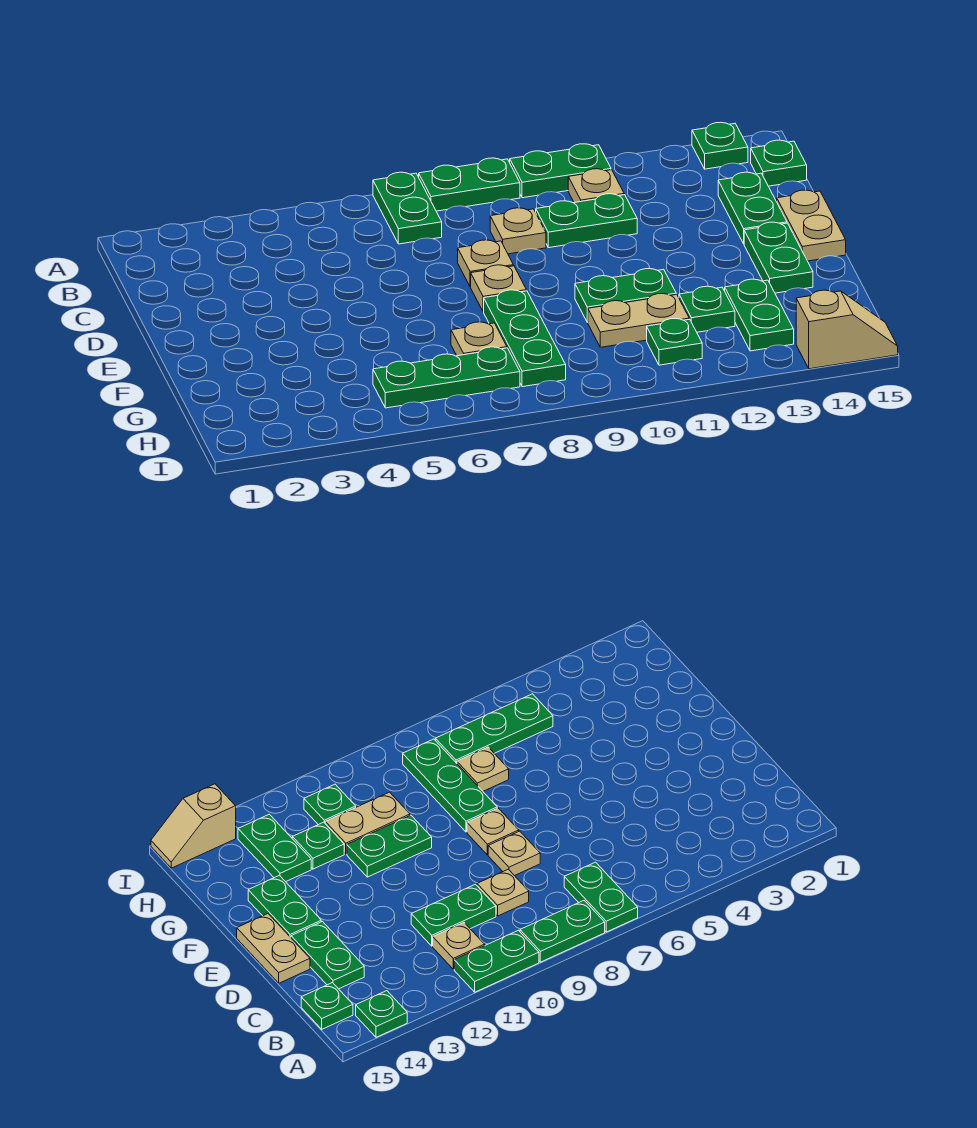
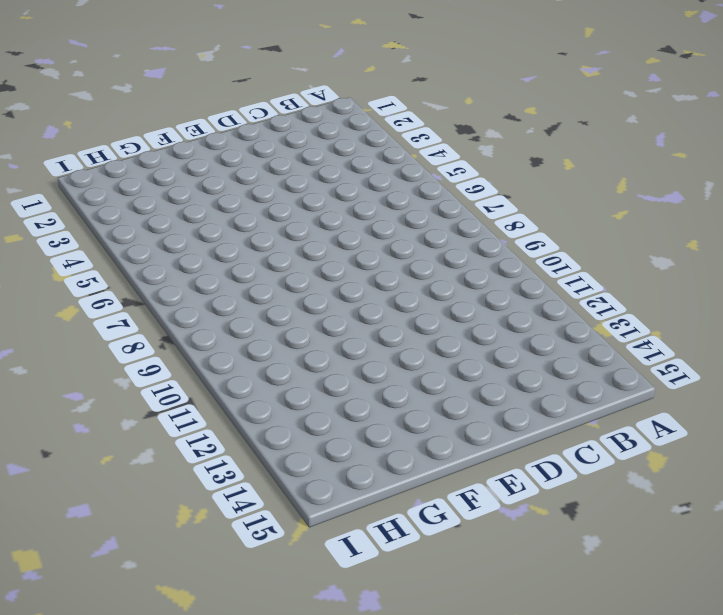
none -> green plate A7:B7 level 1
none -> green plate A8:A9 level 1
none -> green plate A10:A11 level 1

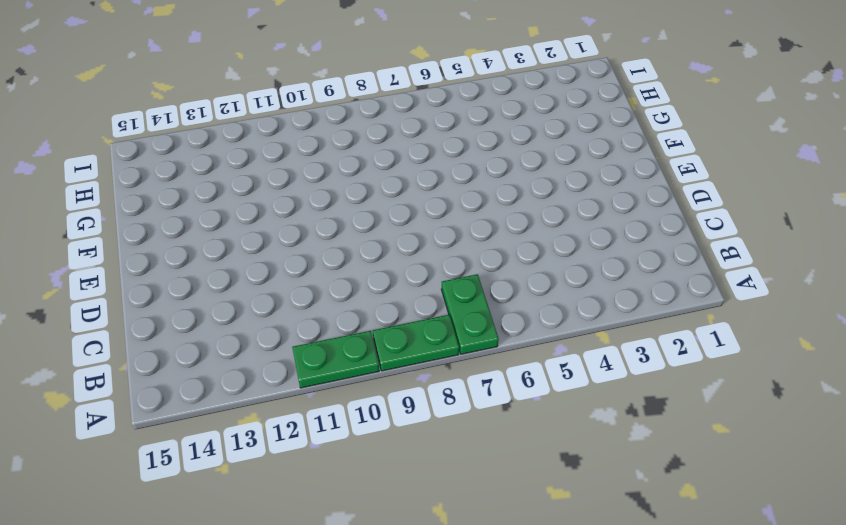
none -> green plate A14 level 1
none -> tan plate B11 level 1
none -> green plate B15 level 1

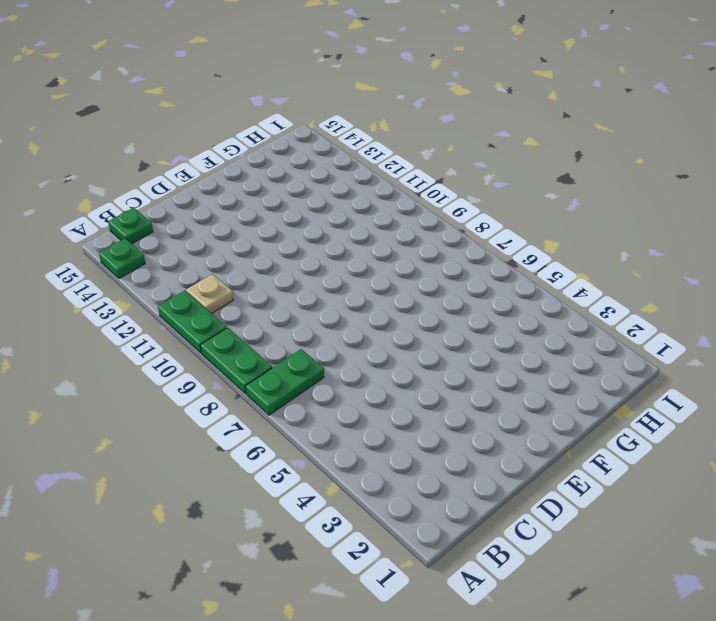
none -> tan plate C9 level 1
none -> green plate C10:C11 level 1
none -> green plate C14:D14 level 1

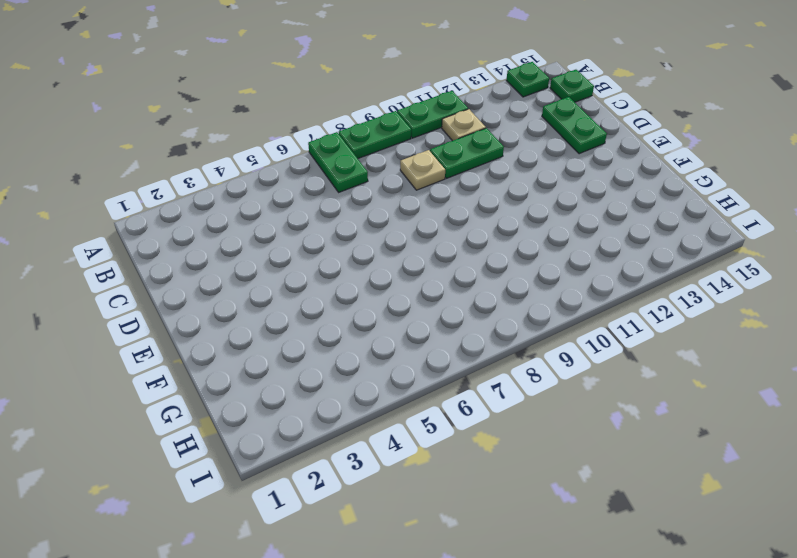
none -> tan plate D8 level 1
none -> tan plate D15:E15 level 1
none -> tan plate E8 level 1

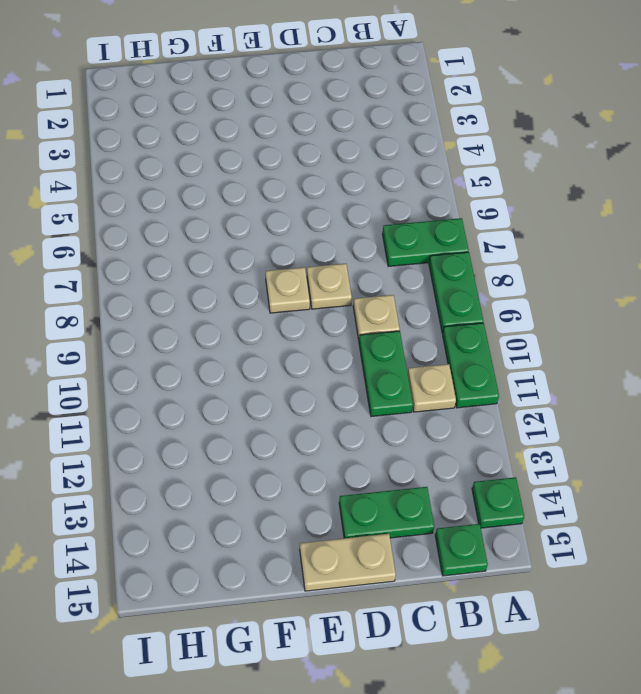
none -> green plate E14:F14 level 1
none -> green plate F8:H8 level 1
none -> green plate F10:F11 level 1

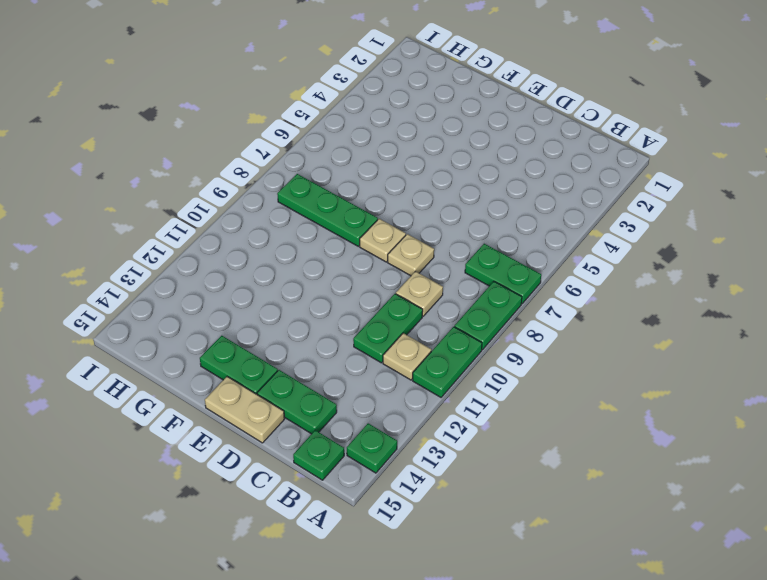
none -> green plate F10:F11 level 1
none -> tan plate G7 level 1
none -> tan plate G10:G11 level 1

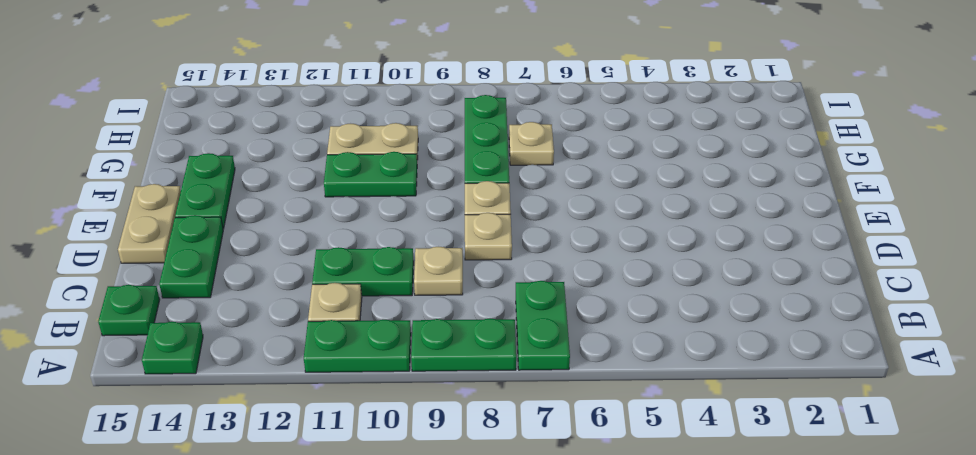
none -> green plate G12 level 1
none -> green plate G13:H13 level 1
none -> green plate H5:H7 level 1

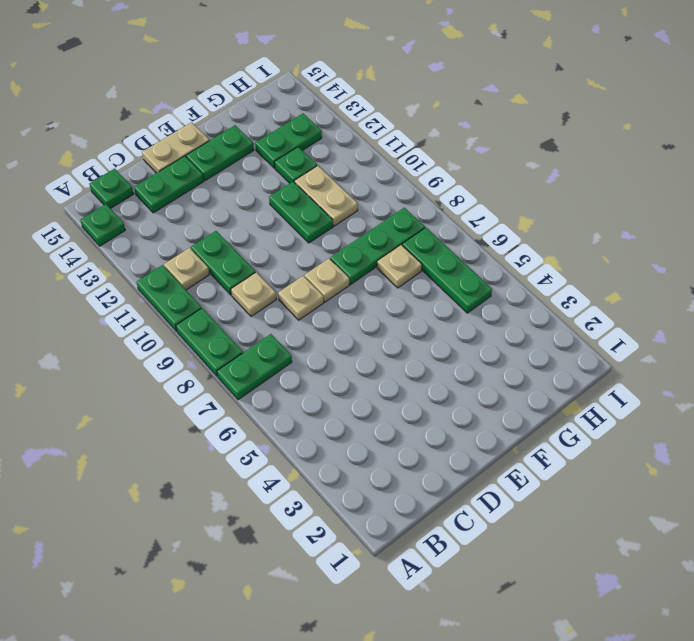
none -> green plate H11 level 1
none -> tan slope I14:I15 level 1 top 14

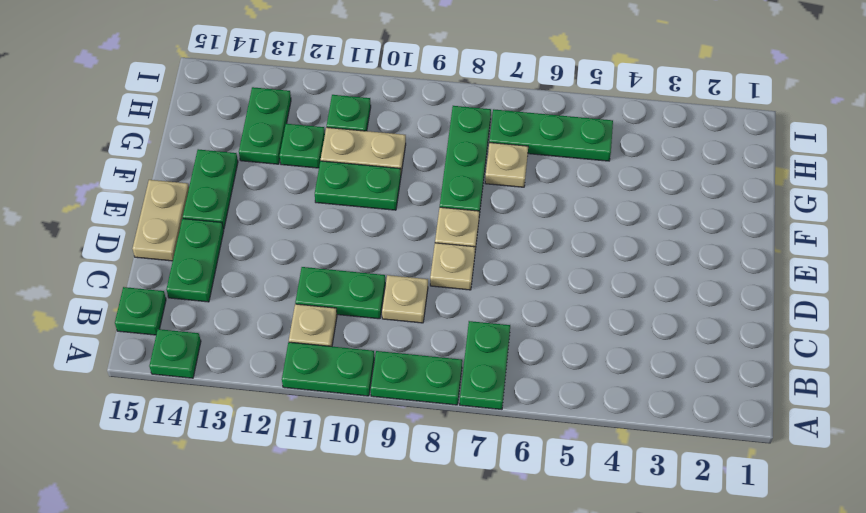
none -> tan slope I14:I15 level 1 top 14

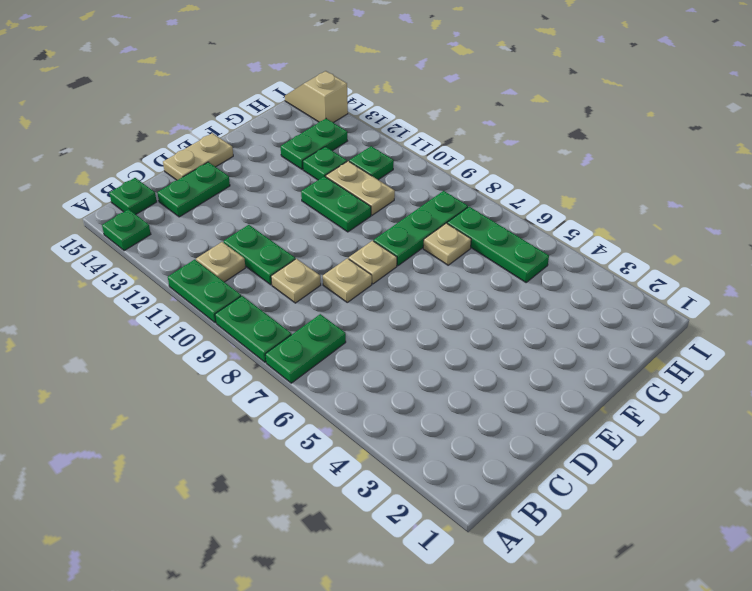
none -> green plate E14:F14 level 1

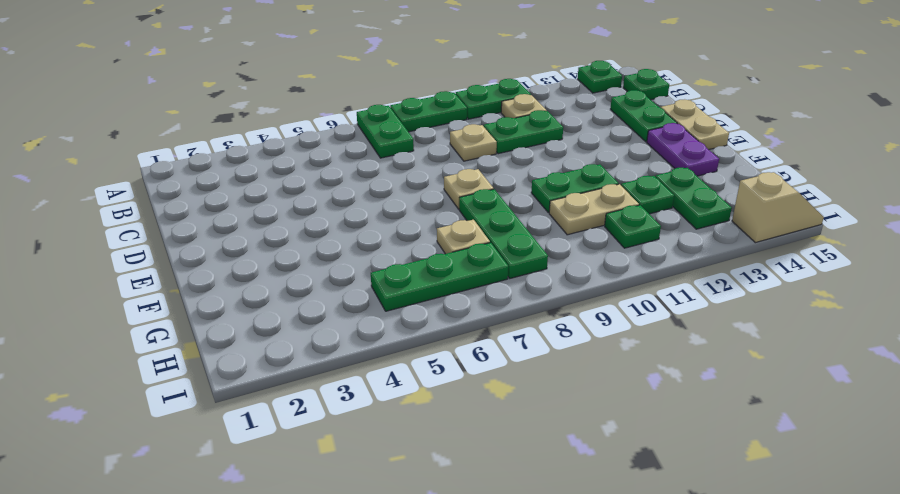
purple plate E14:F14 level 1 -> green plate E14:F14 level 1
none -> tan plate D8 level 1

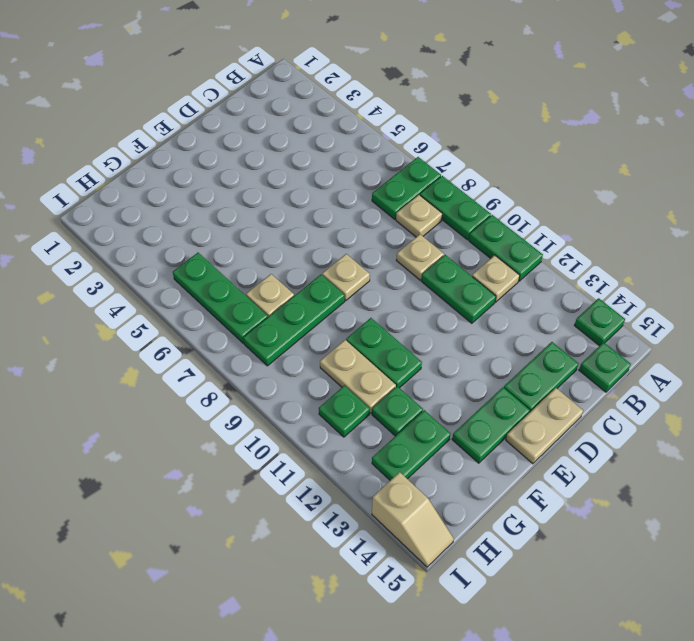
tan plate B8 level 1 -> tan plate D8 level 1

